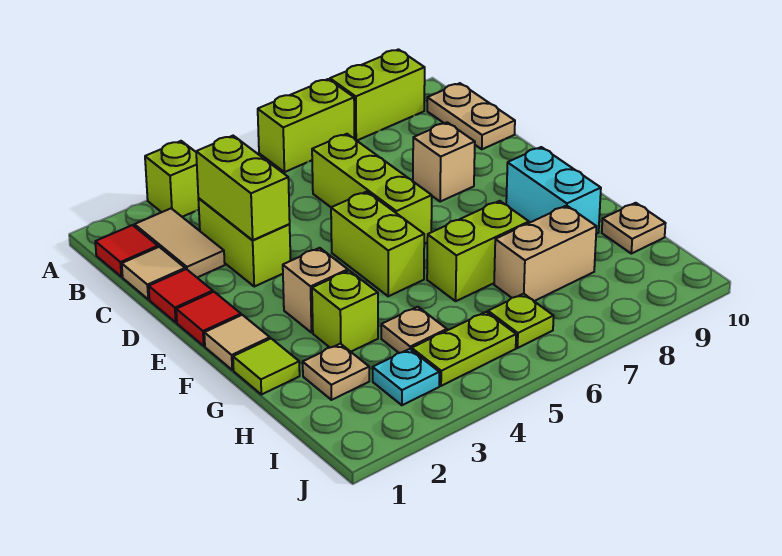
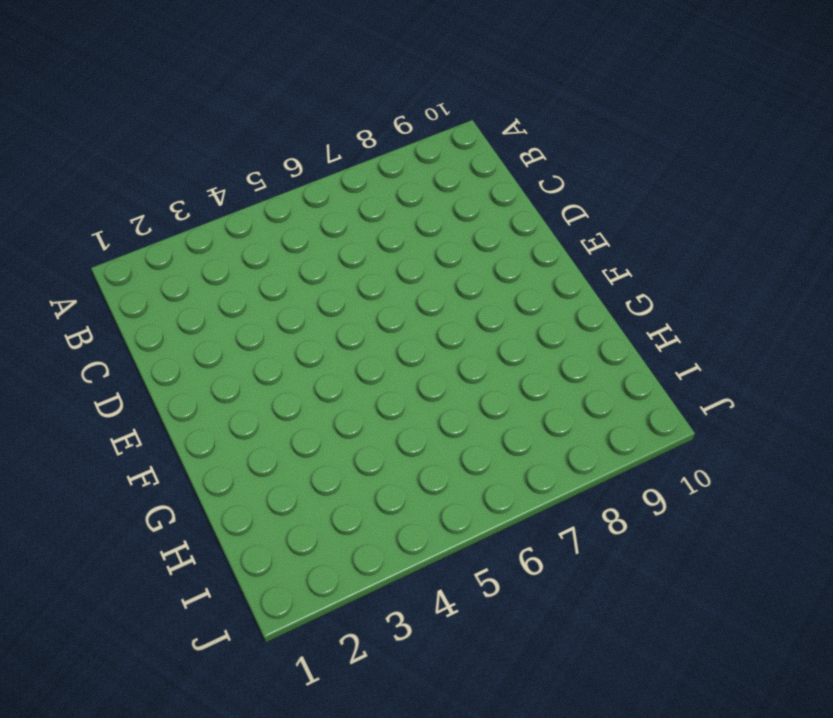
none -> lime brick A3 level 1
none -> lime brick A6:A7 level 1
none -> lime brick A8:A9 level 1

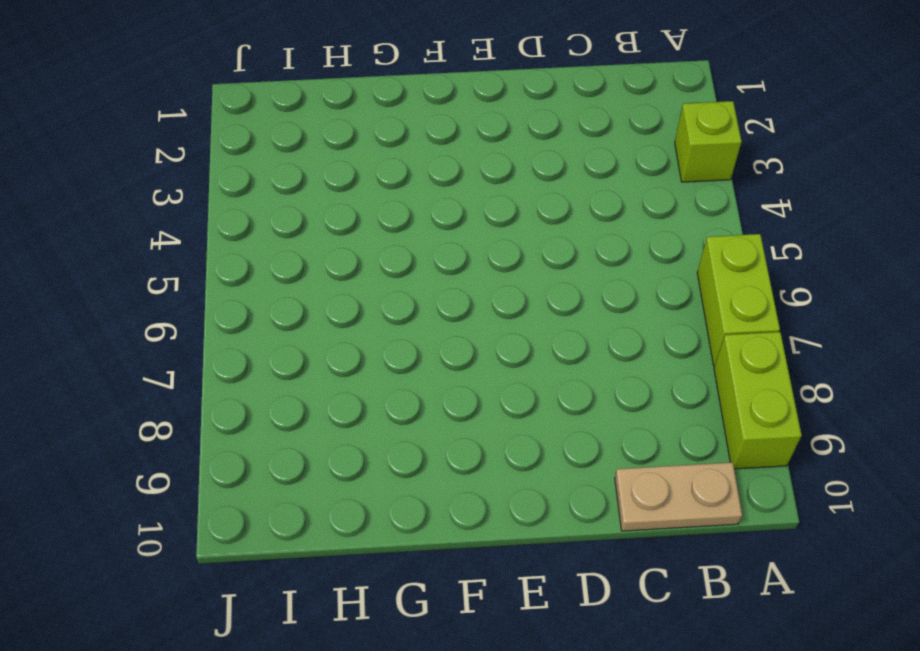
none -> red tile B1 level 1
none -> tan tile B2:C2 level 1
none -> tan tile C1 level 1

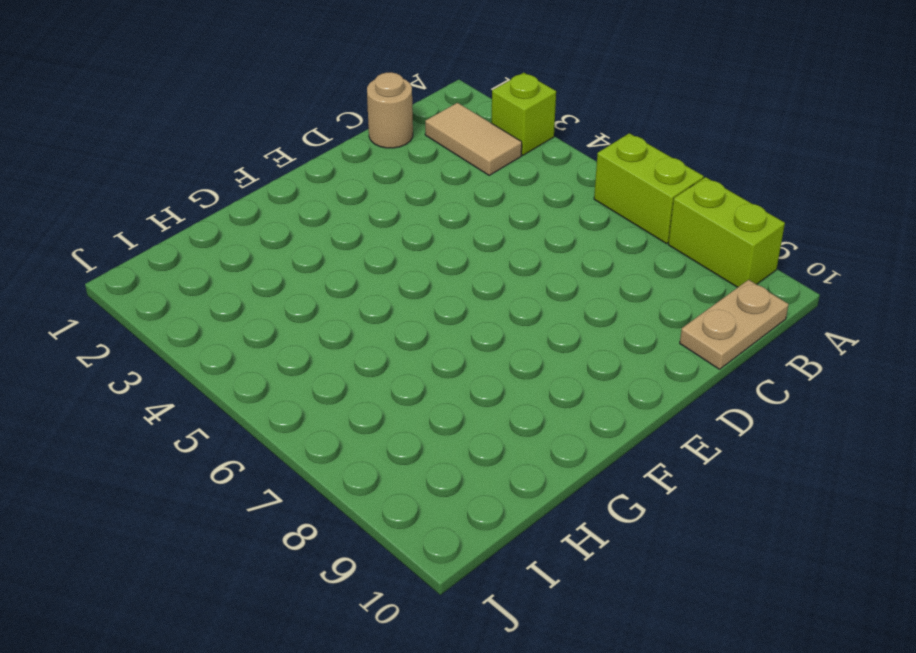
tan tile B2:B3 level 1 -> tan tile B2:C2 level 1
tan round brick C1 level 1 -> tan tile C1 level 1
none -> red tile B1 level 1
none -> lime brick C3:D3 level 1
none -> lime brick C6:E6 level 1

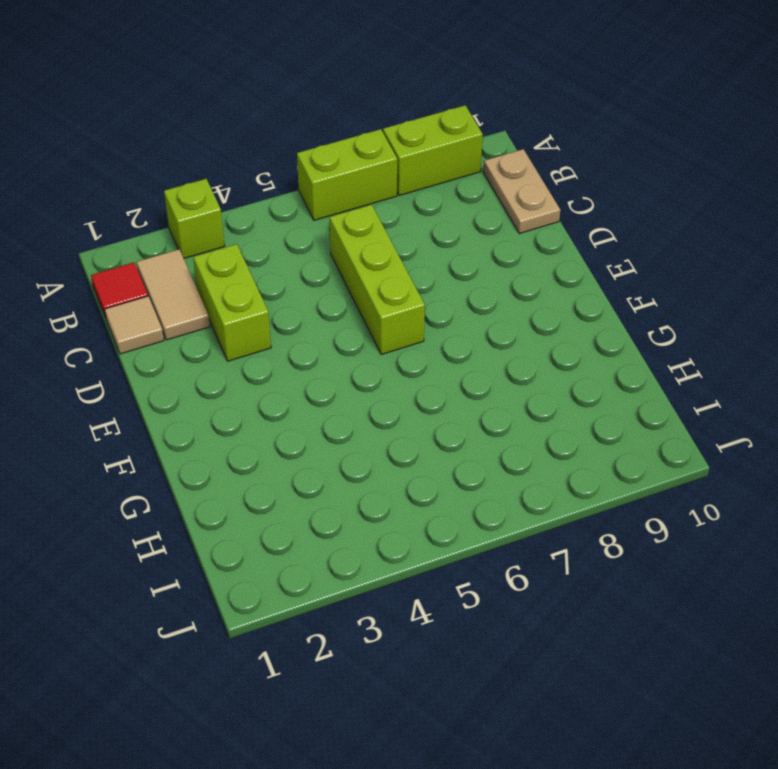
none -> red tile D1 level 1
none -> tan brick D8 level 1
none -> red tile E1 level 1

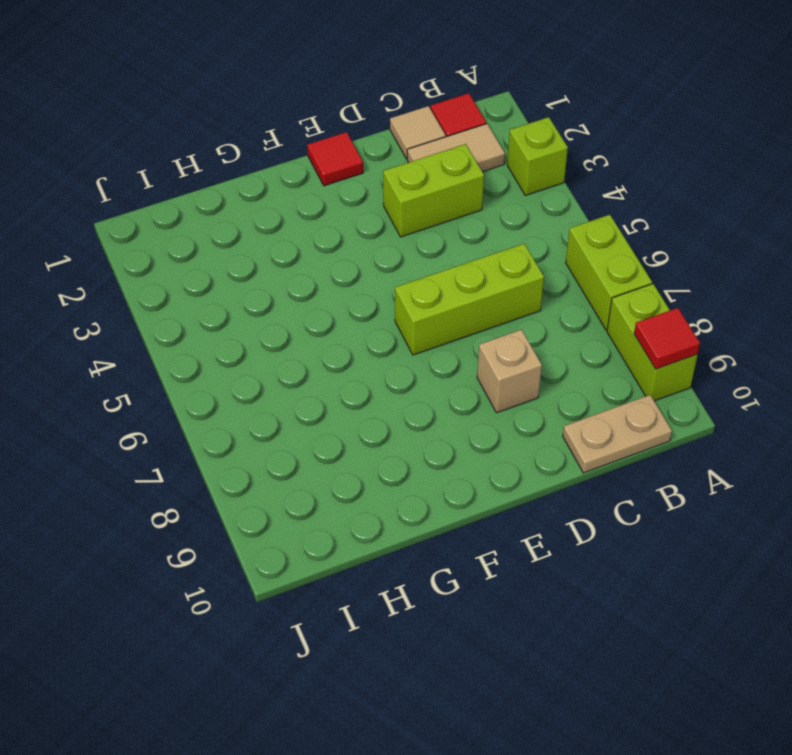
red tile A9 level 2 -> red tile D1 level 1
none -> lime brick E5:F5 level 1
none -> tan tile F1 level 1
none -> tan brick F3 level 1

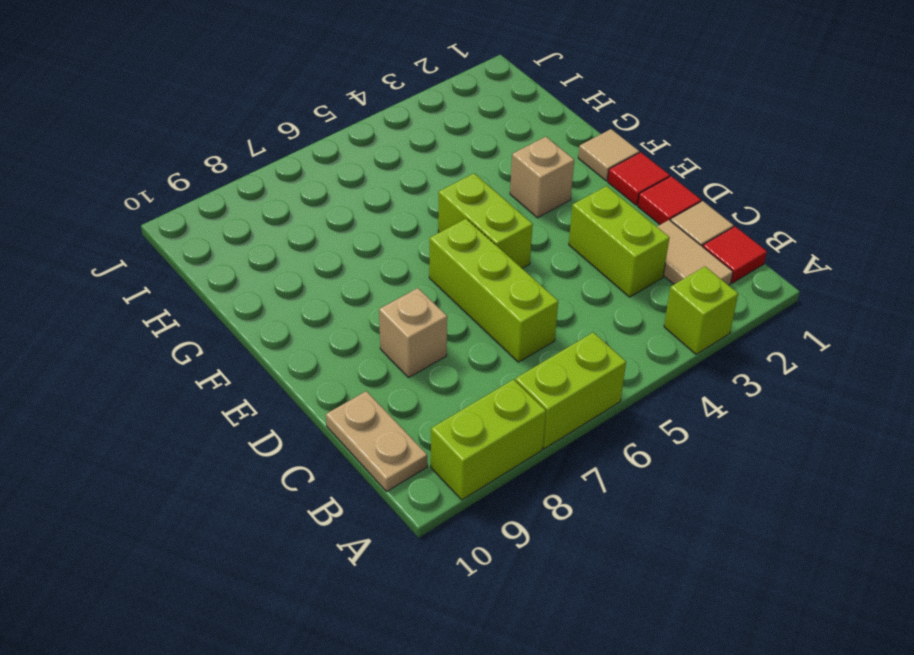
none -> cyan brick F9:G9 level 1
none -> lime tile G1 level 1
none -> lime brick G3 level 1

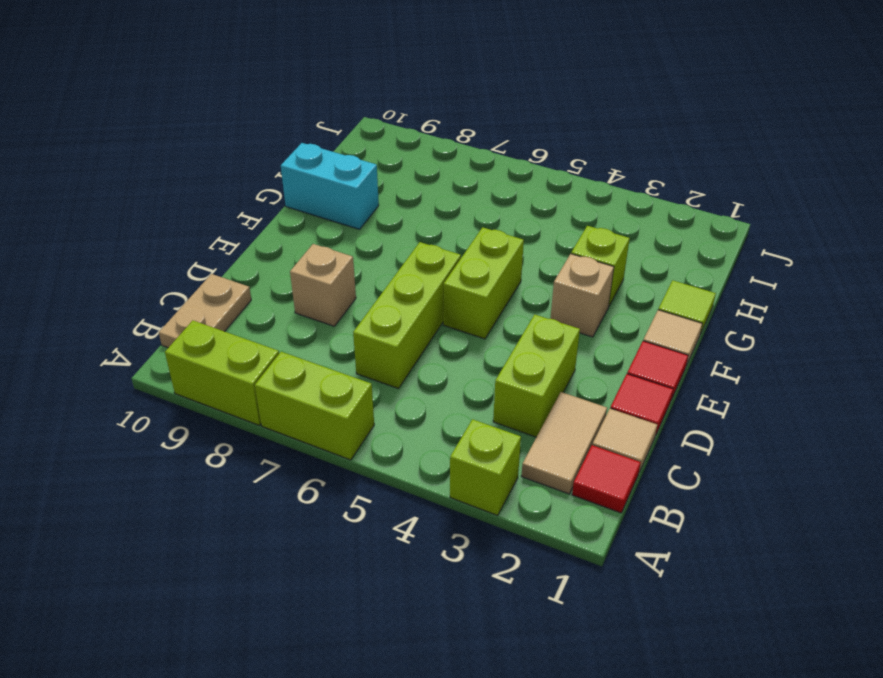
cyan brick G9:G10 level 1 -> cyan brick F9:G9 level 1
none -> lime brick G6:G7 level 1
none -> tan plate H2 level 1
none -> tan plate H4 level 1

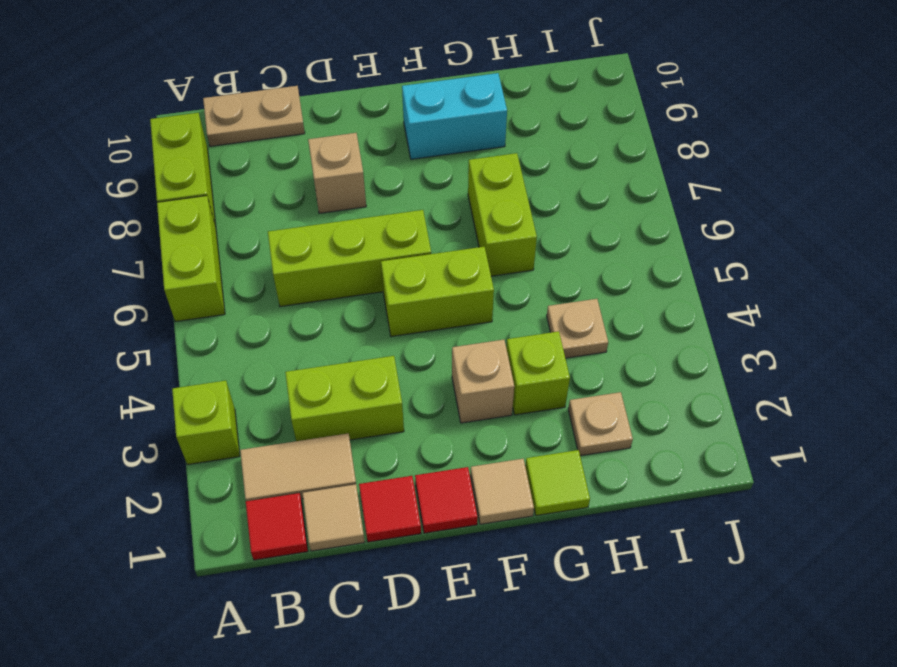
none -> tan brick H7:H8 level 1
none -> tan plate H10 level 1
none -> cyan plate I3 level 1

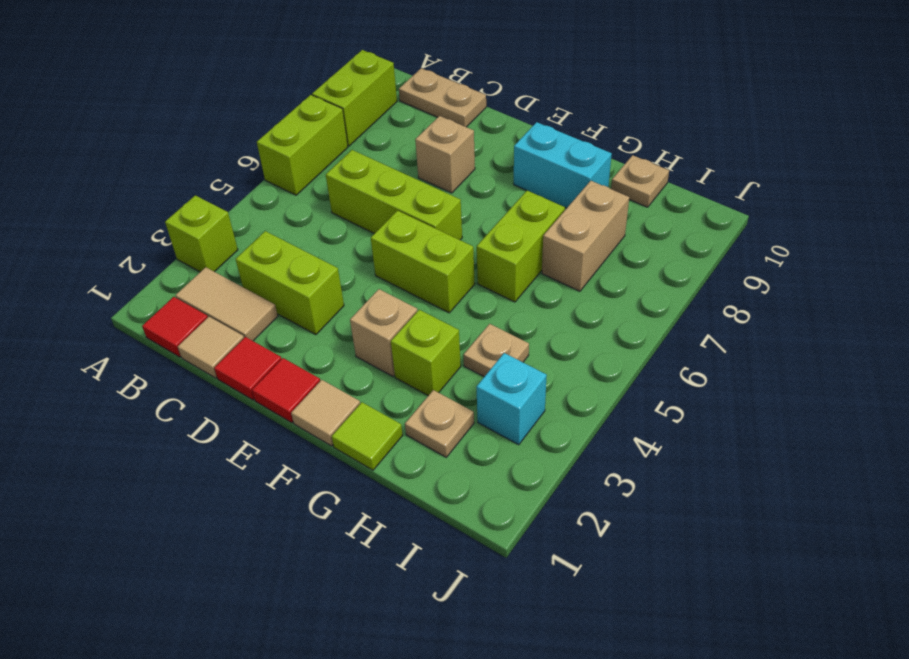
cyan brick I3 level 1 -> cyan plate I3 level 1
none -> lime plate I4:I5 level 1
none -> lime plate I6 level 1
none -> lime brick C3:D3 level 2

